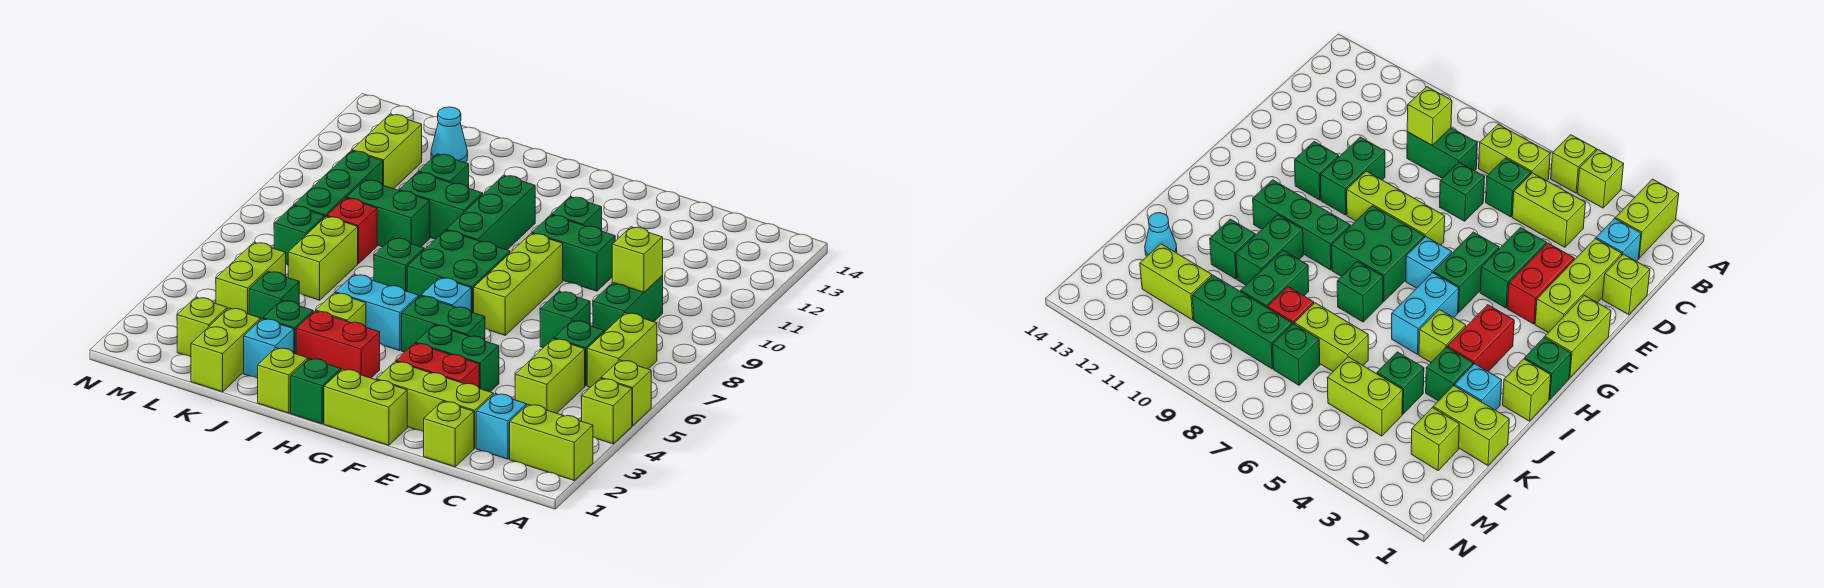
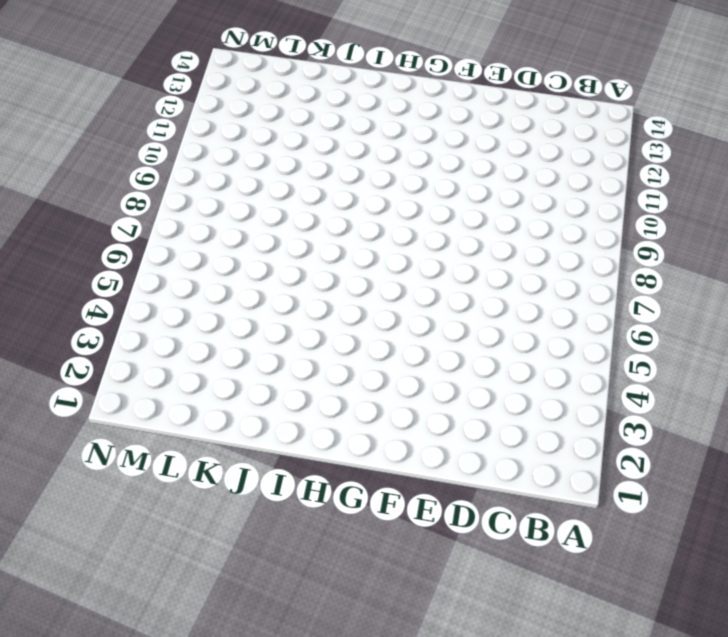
none -> lime brick A2:B2 level 1
none -> lime brick A4 level 1
none -> lime brick A5 level 1
none -> lime brick B6:B7 level 1

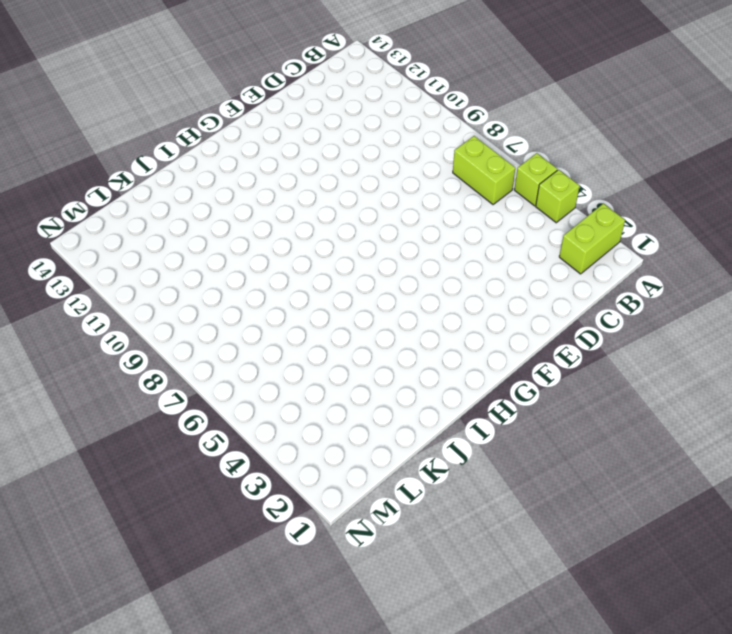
none -> cyan brick C2 level 1
none -> lime brick C4:C5 level 1
none -> green brick C6 level 1
none -> green brick C8:C9 level 1

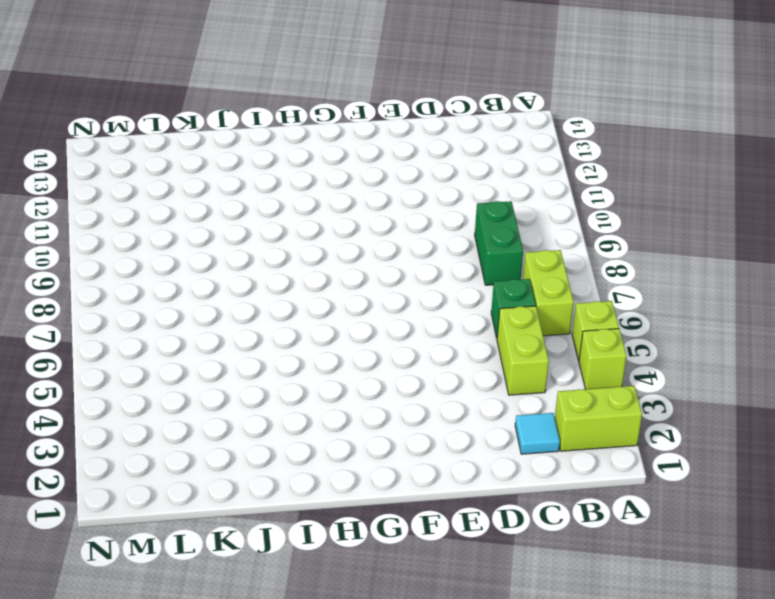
cyan tile C2 level 1 -> cyan brick C2 level 1
none -> lime brick D1 level 1
none -> lime brick D2:F2 level 1
none -> green brick D7 level 1
none -> red brick E3:F3 level 1

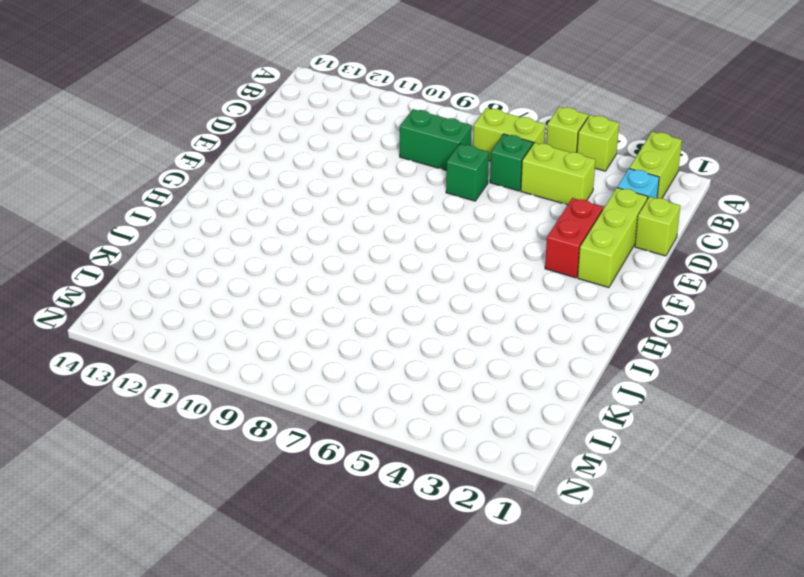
none -> green brick E4:F4 level 1
none -> green brick E10:F10 level 1
none -> lime brick F1:G1 level 1
none -> green brick F5:G5 level 1

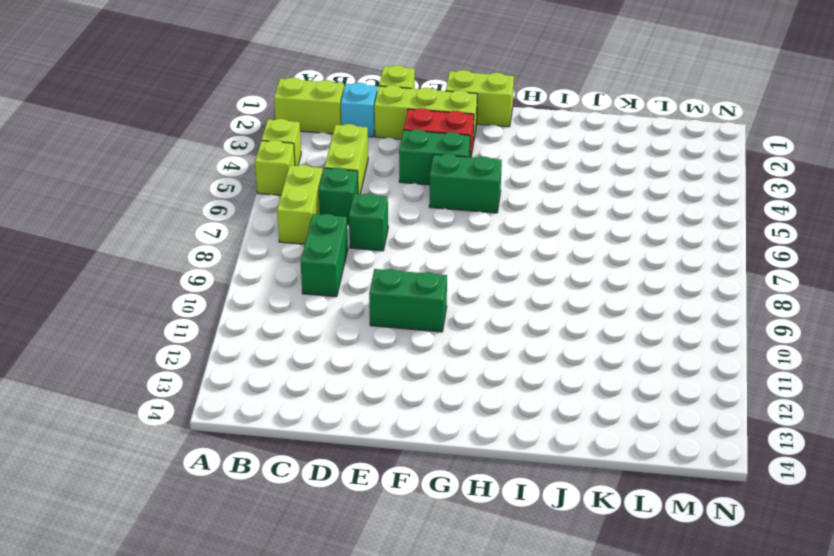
none -> lime brick F7:F9 level 1
none -> green brick F11 level 1
none -> cyan brick G6 level 1
none -> green brick G7:H8 level 1

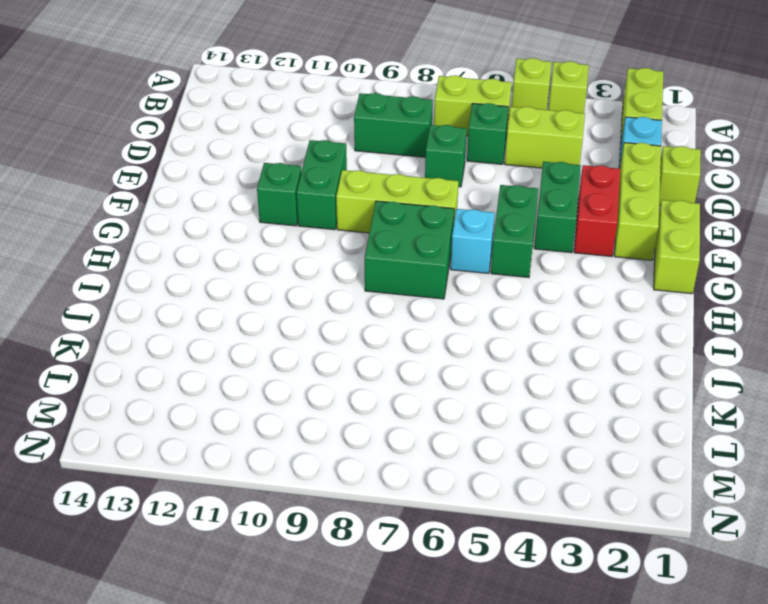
none -> green brick H1 level 1
none -> red brick H3:I3 level 1
none -> cyan brick H5:I5 level 1
none -> green brick H9:H11 level 1

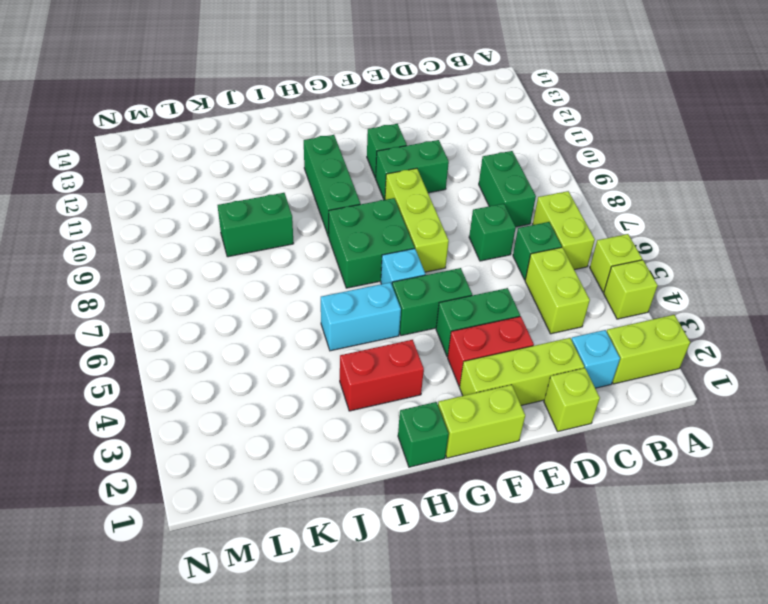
none -> lime brick I1 level 1
none -> lime brick I4 level 1
none -> green brick I7 level 1
none -> green brick I10:J10 level 1

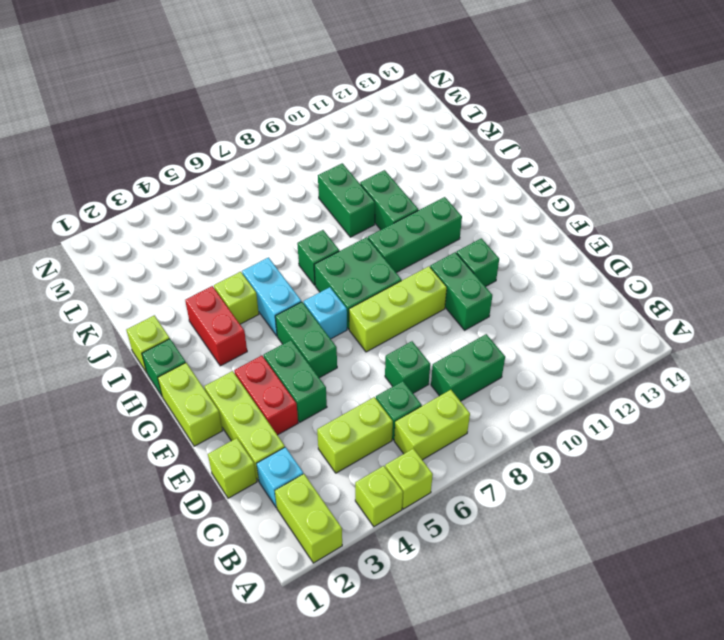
none -> cyan brick J2 level 1
none -> green brick J3 level 1
none -> green brick J11 level 1
none -> lime brick K1:K2 level 1

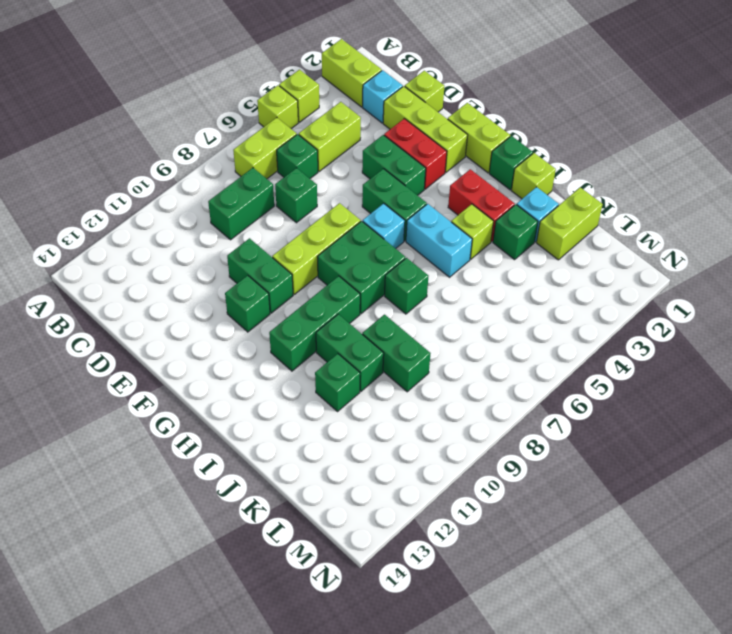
none -> green brick K4 level 1
none -> lime brick K6:K7 level 1
none -> red brick K8 level 1
none -> cyan cone K13 level 1

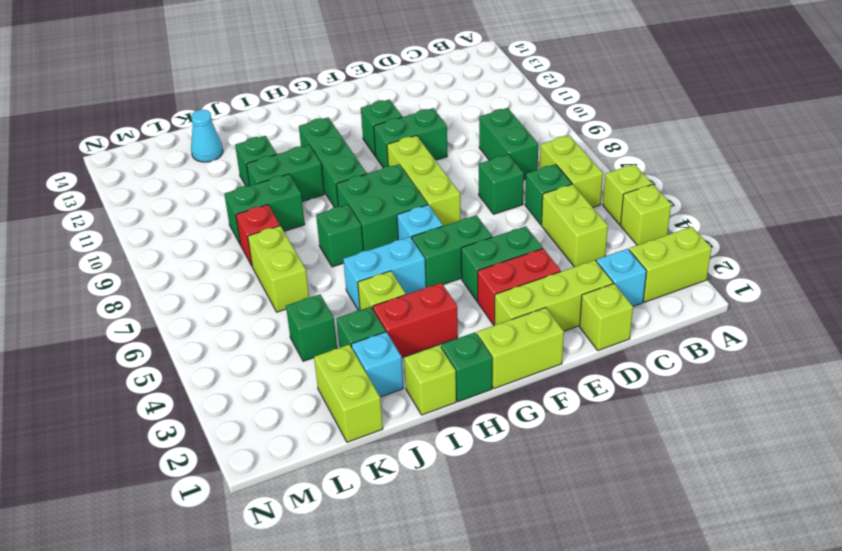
none -> lime brick L2 level 1
none -> lime brick L4:L5 level 1
none -> green brick L7 level 1
none -> green brick L8:L10 level 1

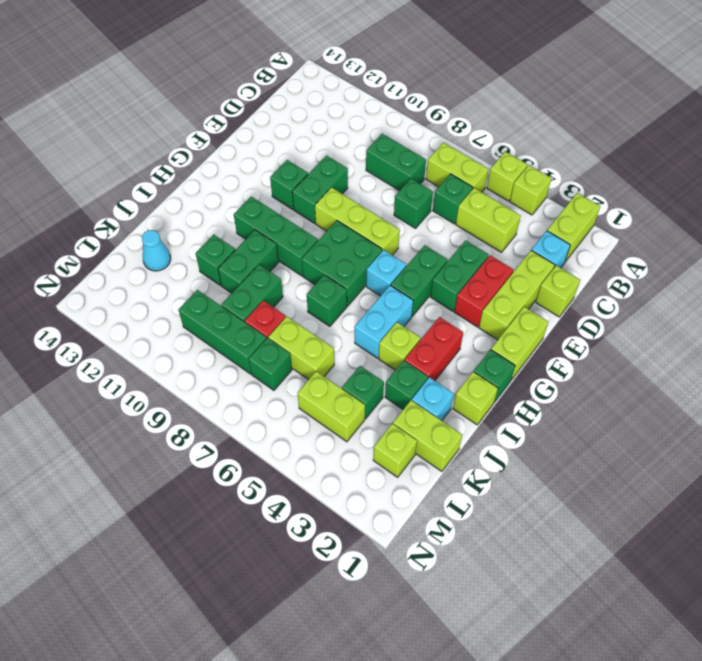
none -> lime brick L11:L12 level 1
none -> lime brick C9 level 2

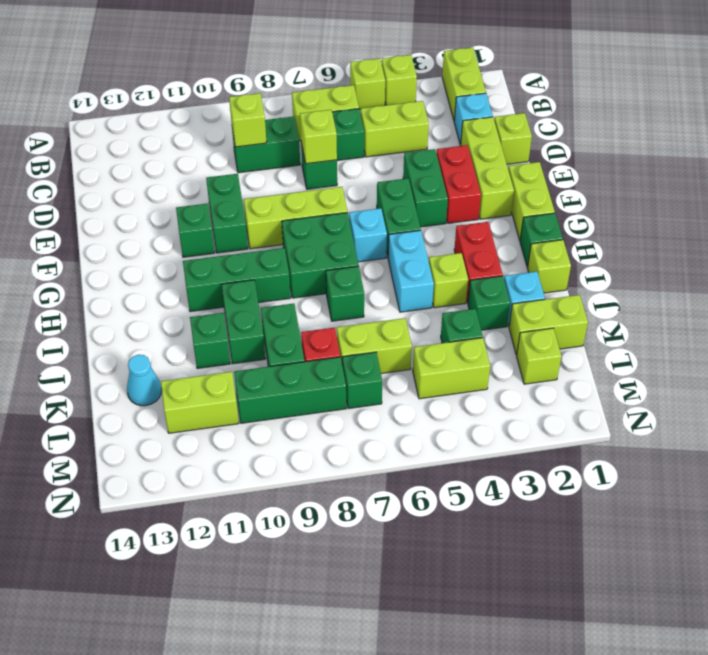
lime brick D7 level 2 -> none

